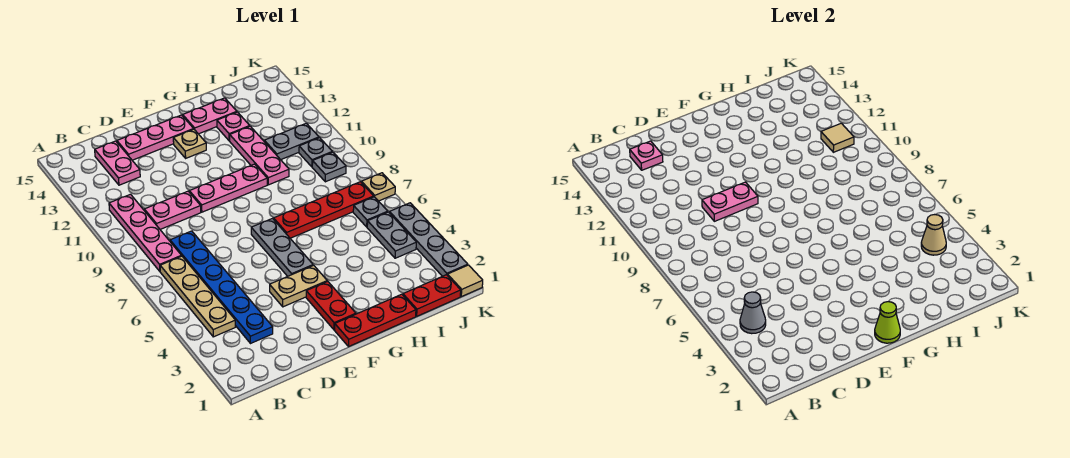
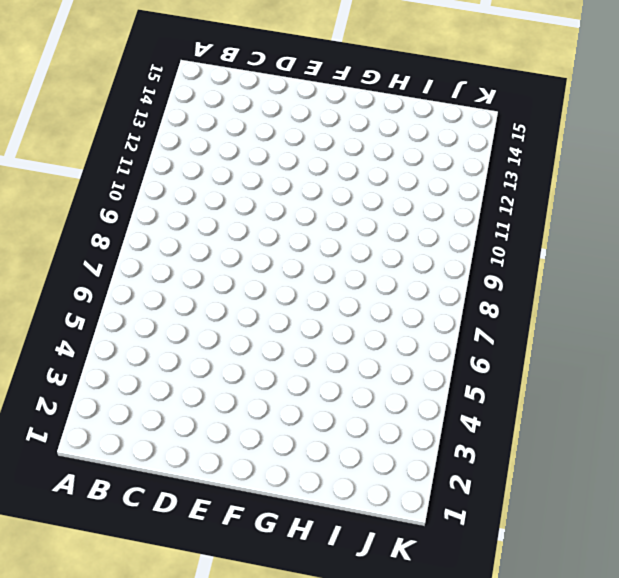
none -> tan plate B4:B7 level 1
none -> pink plate B8:B11 level 1
none -> blue plate C3:C8 level 1
none -> pink plate C10:D10 level 1

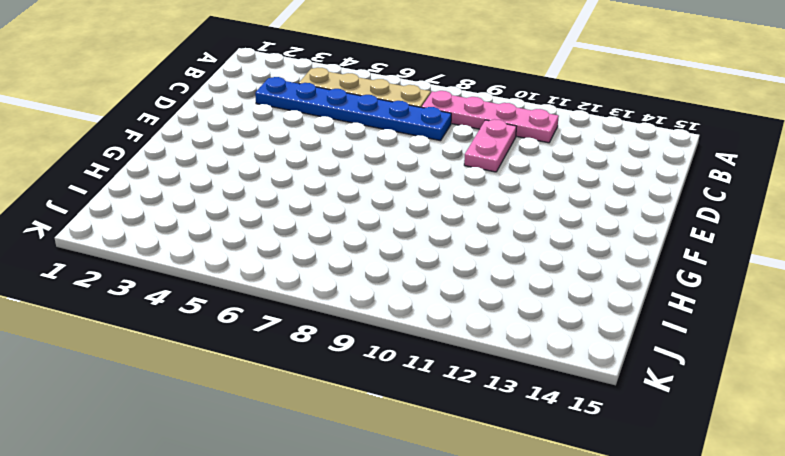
none -> pink plate C13:C14 level 1
none -> pink plate D14:F14 level 1
none -> tan plate E4:F4 level 1
none -> pink plate E10:G10 level 1

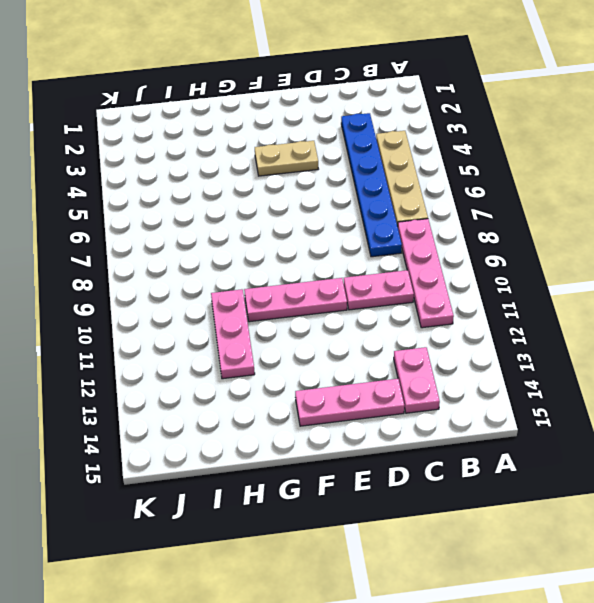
none -> red plate F1:H1 level 1
none -> red plate F2:F3 level 1
none -> grey plate F5:F7 level 1
none -> tan plate F13 level 1

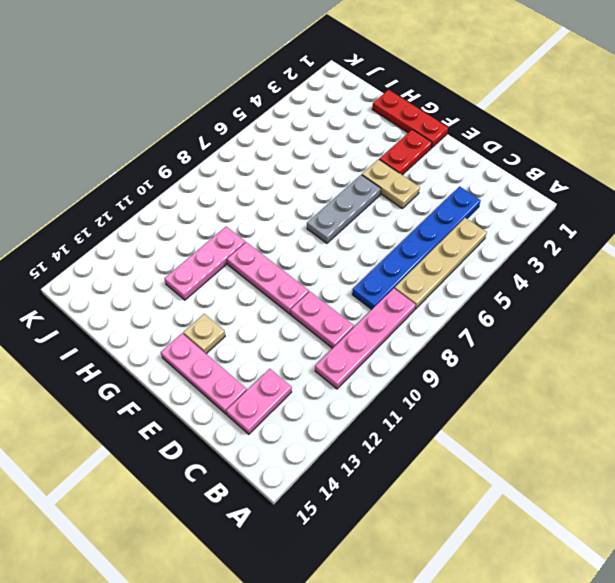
none -> red plate G7:J7 level 1
none -> pink plate G14:H14 level 1
none -> pink plate H13 level 1
none -> red plate I1:J1 level 1

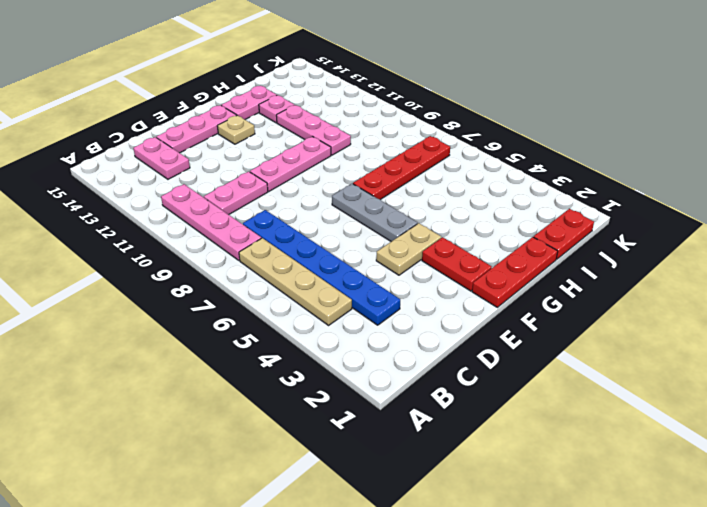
none -> grey plate I11:J11 level 1
none -> grey plate J4:J5 level 1
none -> grey plate J6 level 1
none -> grey plate J9 level 1

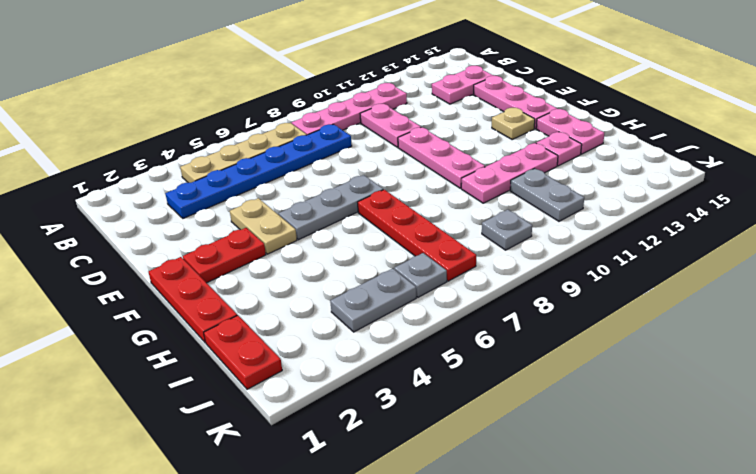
none -> grey plate J10 level 1
none -> tan tile K1 level 1
none -> grey plate K2:K5 level 1
none -> tan plate K7 level 1

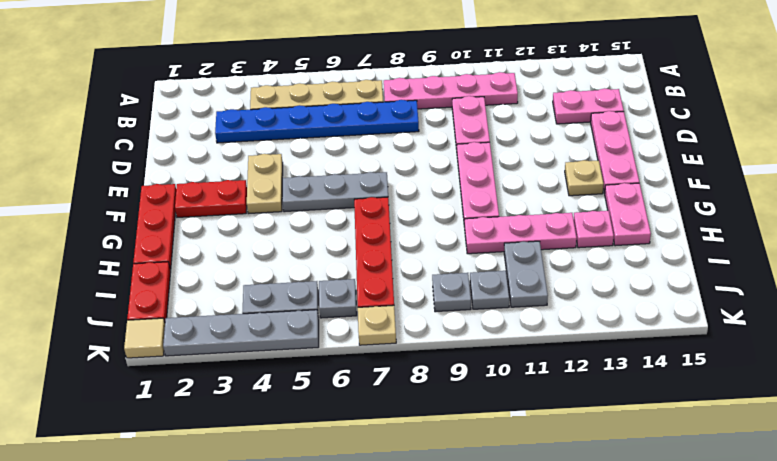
none -> grey cone B4 level 2
none -> pink plate C14 level 2
none -> pink plate D10:E10 level 2
none -> lime cone F1 level 2

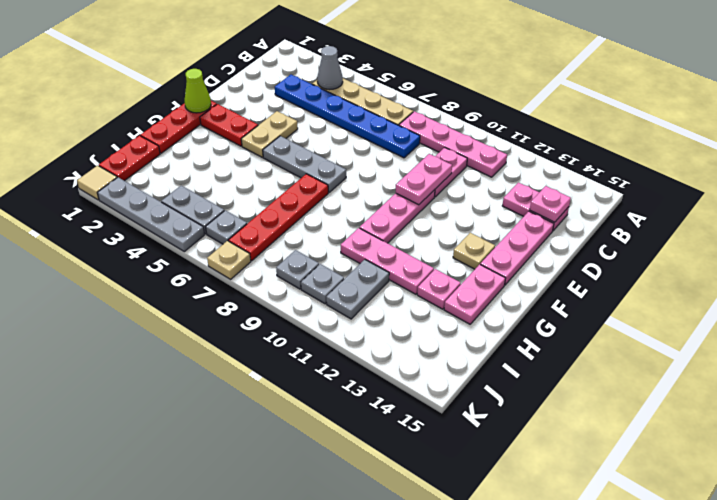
none -> tan cone J4 level 2
none -> tan tile J11 level 2

